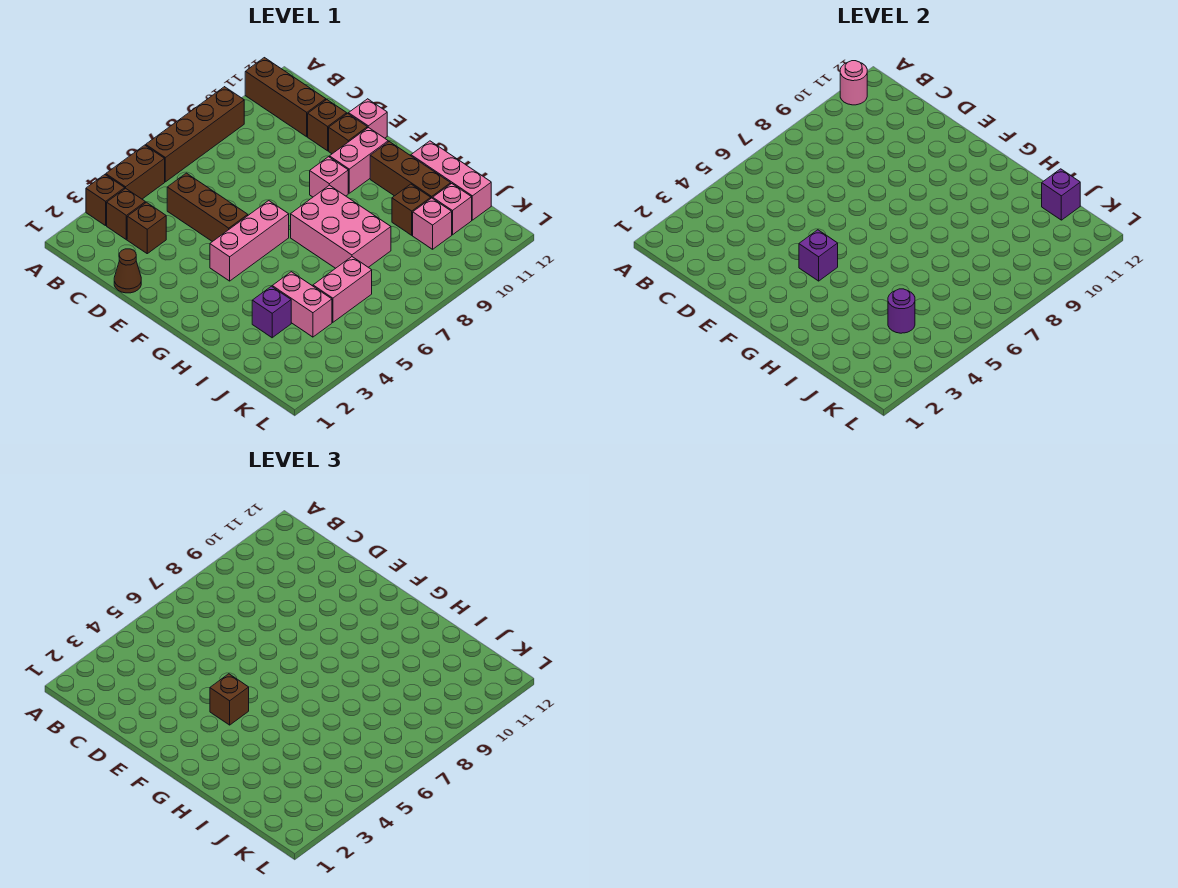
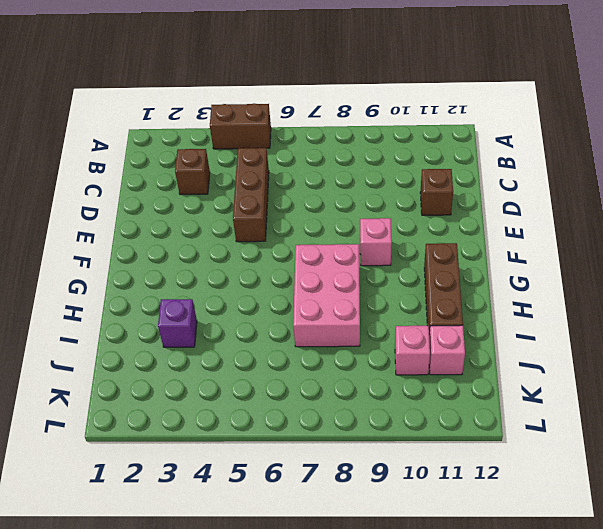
none -> brown brick A3 level 1
none -> brown brick A6:A9 level 1
none -> brown brick A11:C11 level 1

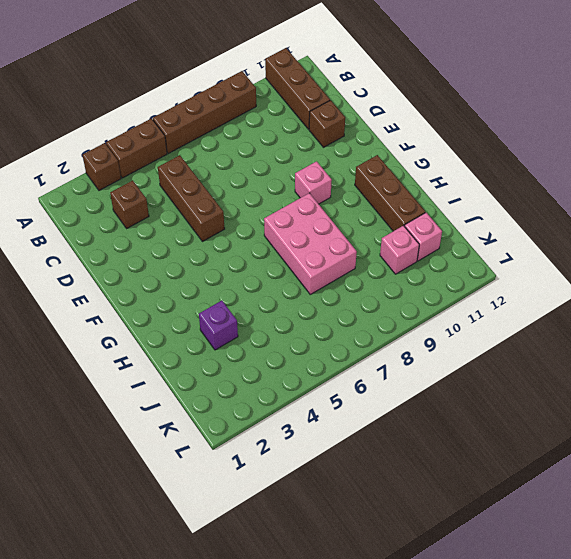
none -> brown brick B3 level 1
none -> brown cone D1 level 1
none -> brown brick E11 level 1

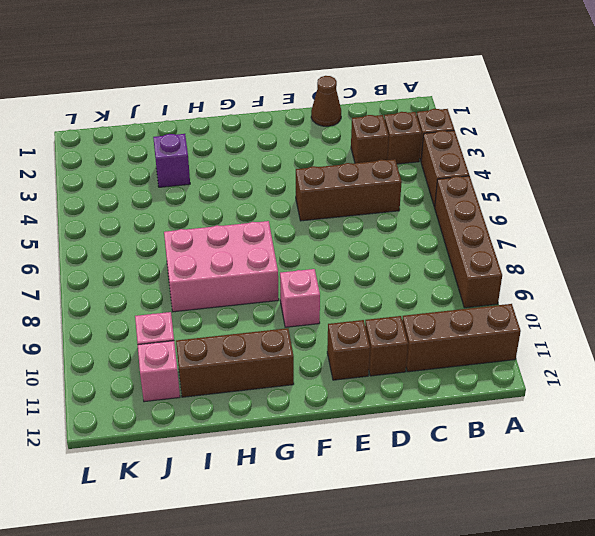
none -> pink brick E12 level 1
none -> pink brick F4:F6 level 1
none -> pink brick F10:F11 level 1

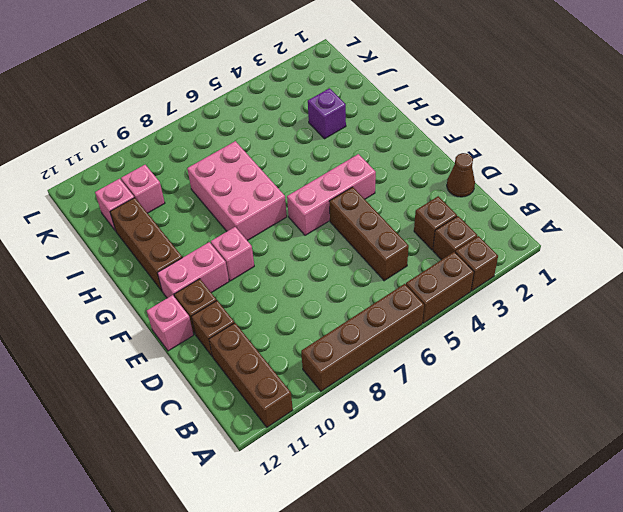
none -> pink brick H12:J12 level 1
none -> pink brick I4:J4 level 1
none -> brown brick I10 level 1

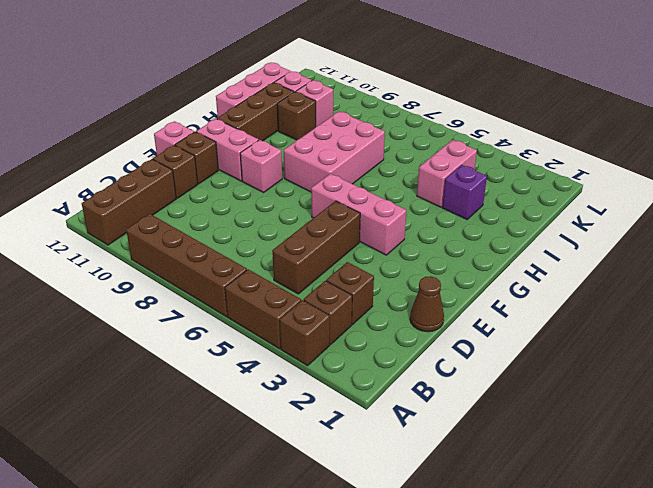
none -> pink brick J5:J6 level 1
none -> pink round brick A11 level 2
none -> purple brick F4 level 2

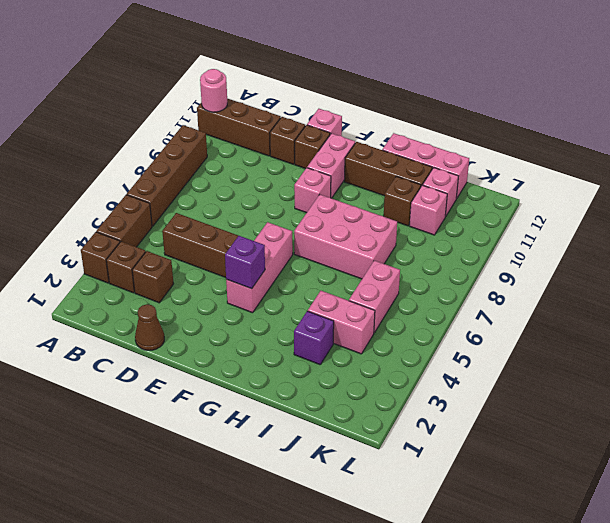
none -> purple round brick J4 level 2
none -> purple brick J12 level 2
none -> brown brick F4 level 3

